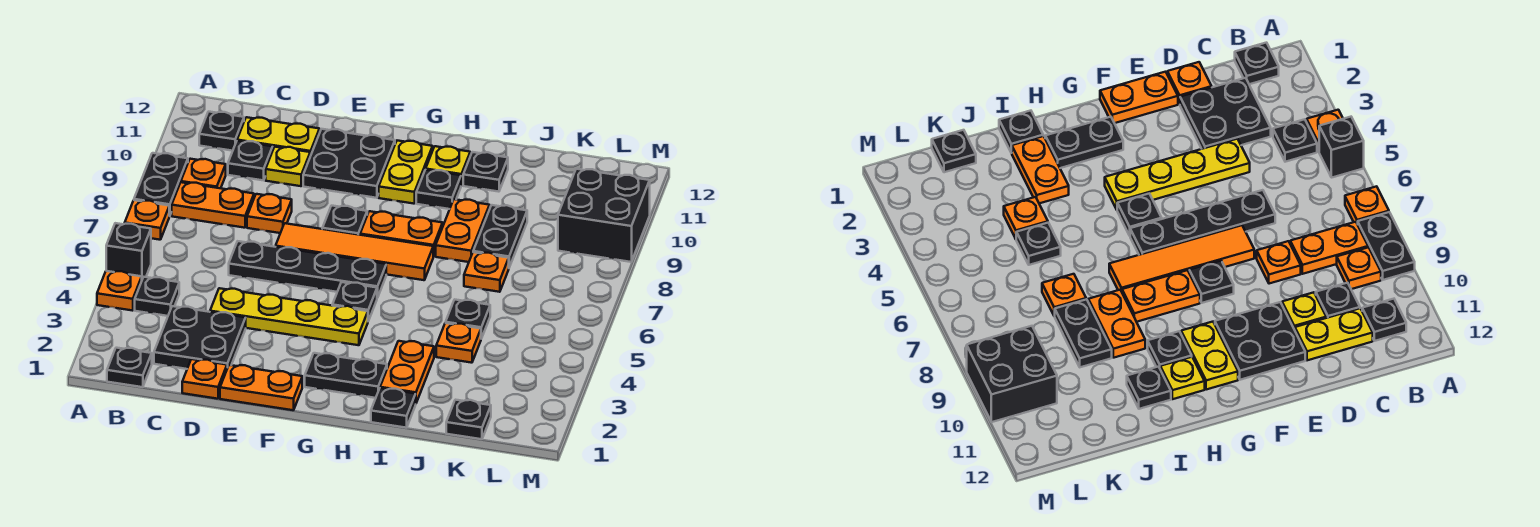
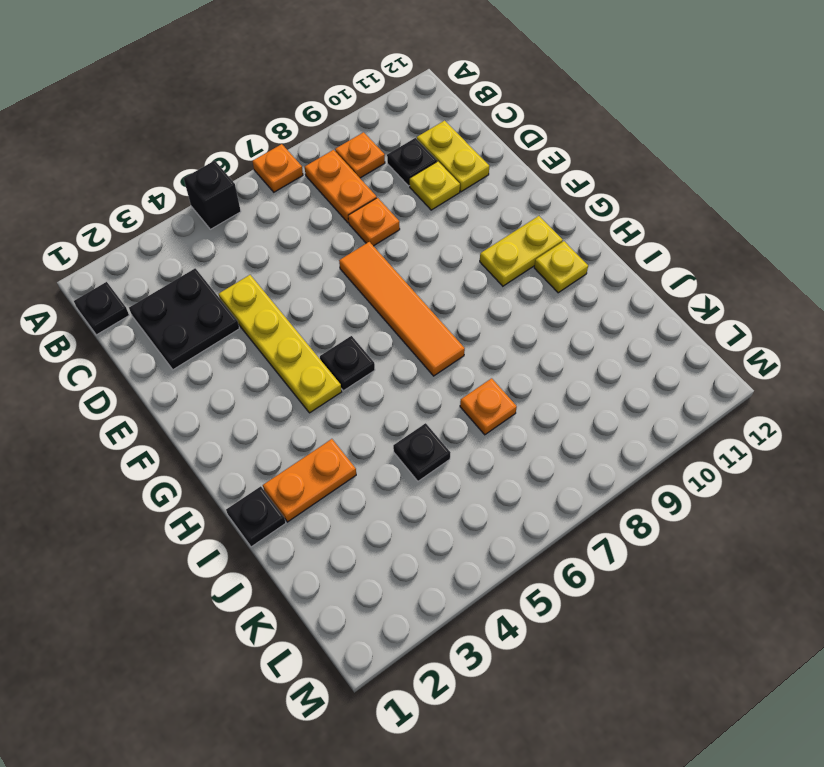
none -> orange plate A4 level 1
none -> black plate A8:A9 level 1
none -> black plate B4 level 1
none -> black plate B11 level 1

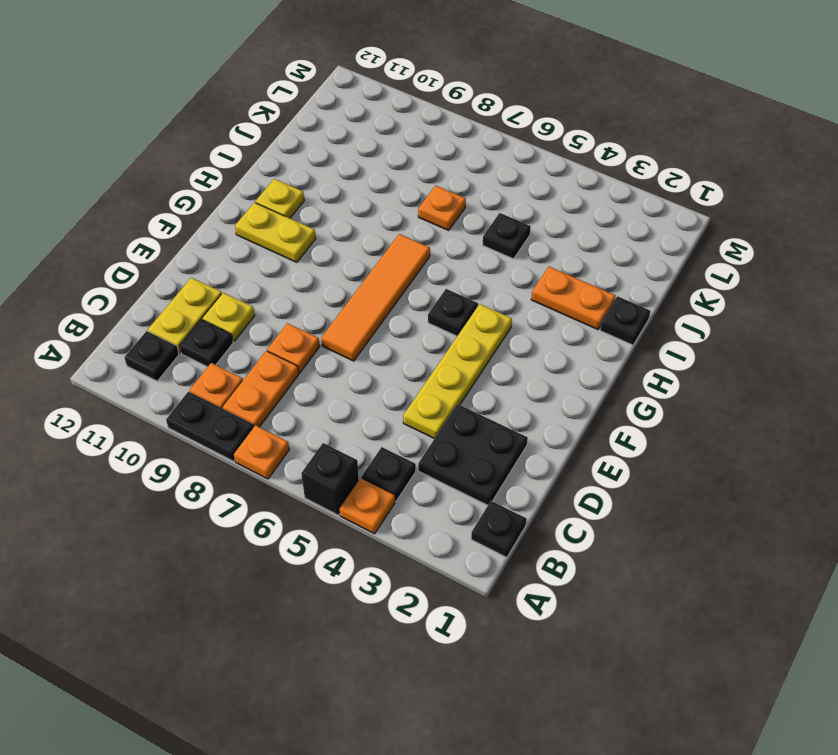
none -> orange plate D1 level 1
none -> black plate D6:G6 level 1
none -> orange plate E1:F1 level 1
none -> black plate E10:F11 level 1

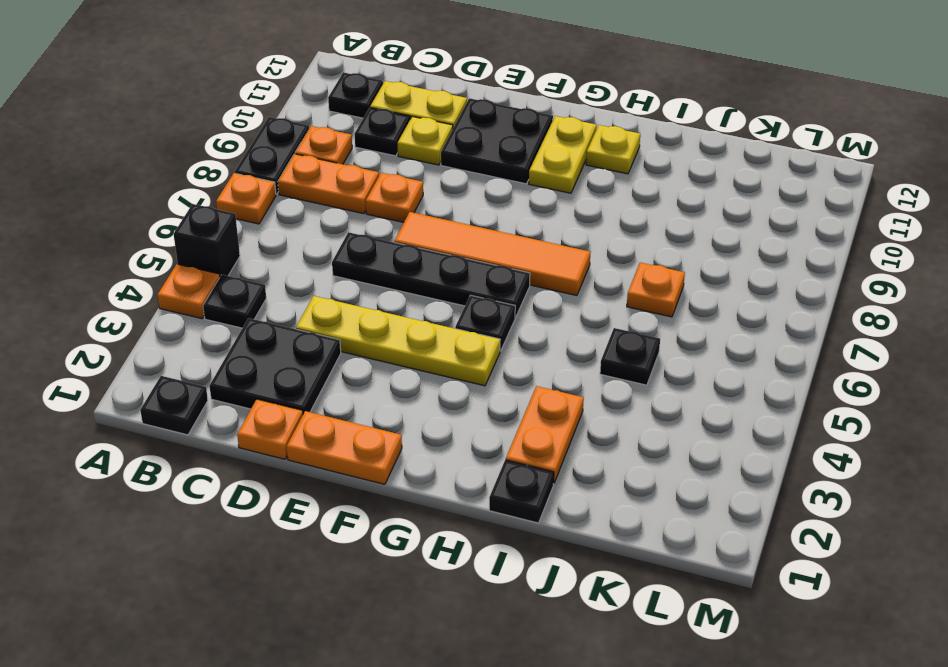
none -> black plate F8 level 1
none -> black plate G2:H2 level 1
none -> orange plate G8:H8 level 1
none -> black plate H10 level 1

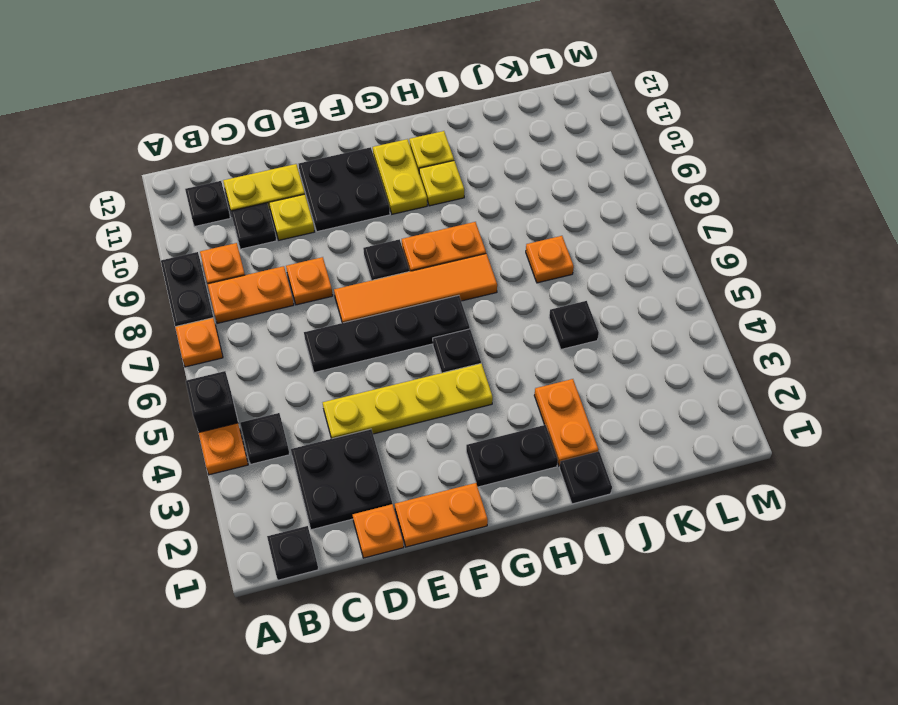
yellow plate H10 level 1 -> black plate H10 level 1
none -> orange plate I8:I9 level 1
none -> black plate I11 level 1
none -> orange plate J4 level 1
none -> black plate J8:J9 level 1

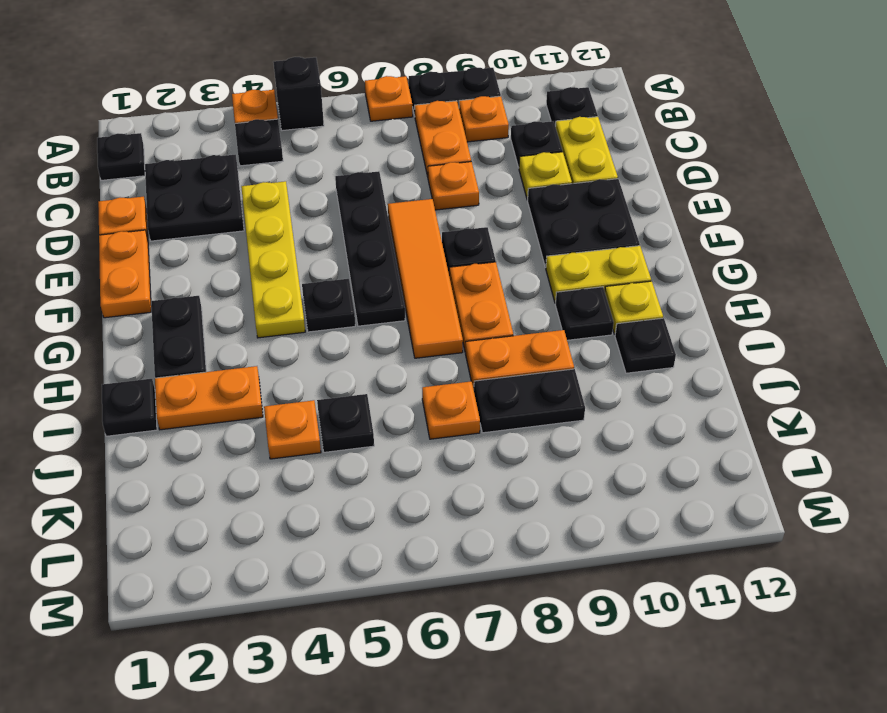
none -> black plate K1 level 1
none -> black brick L9:M10 level 1

